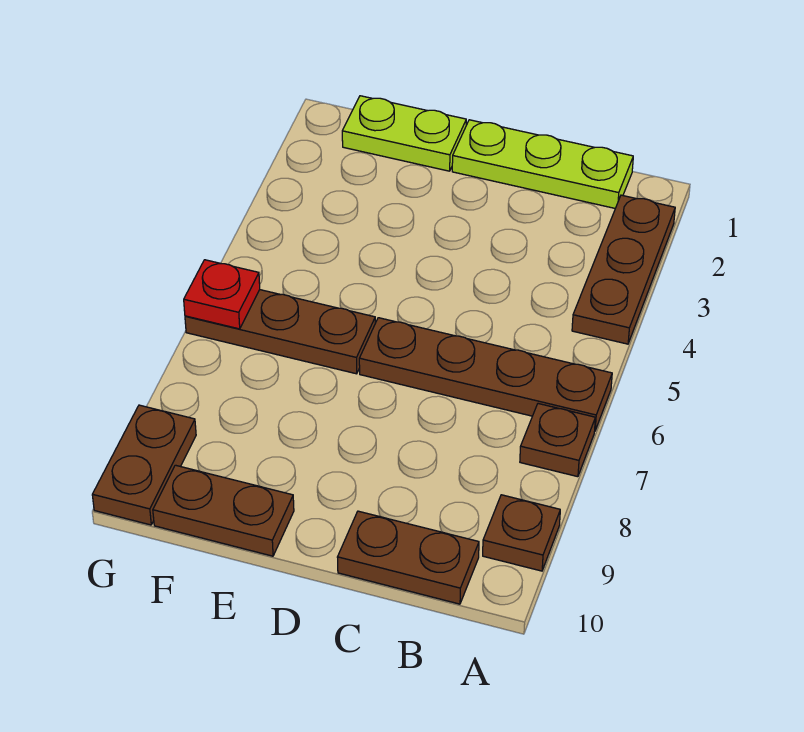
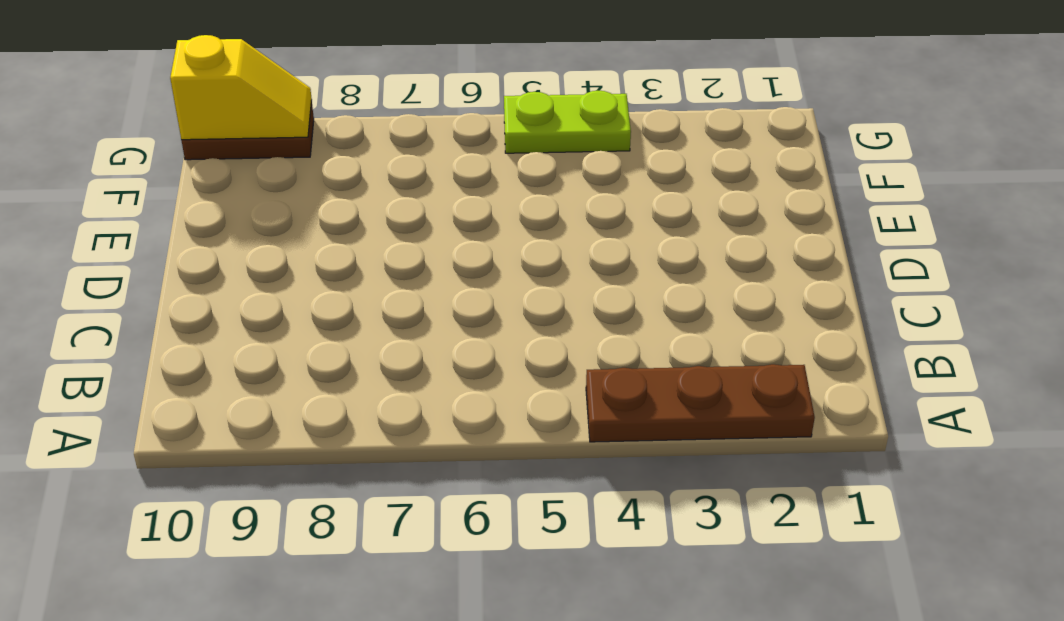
lime plate G4:G5 level 1 -> lime plate E1:F1 level 1
yellow slope G9:G10 level 2 top 10 -> none
none -> brown plate A6:D6 level 1
none -> brown plate A7 level 1

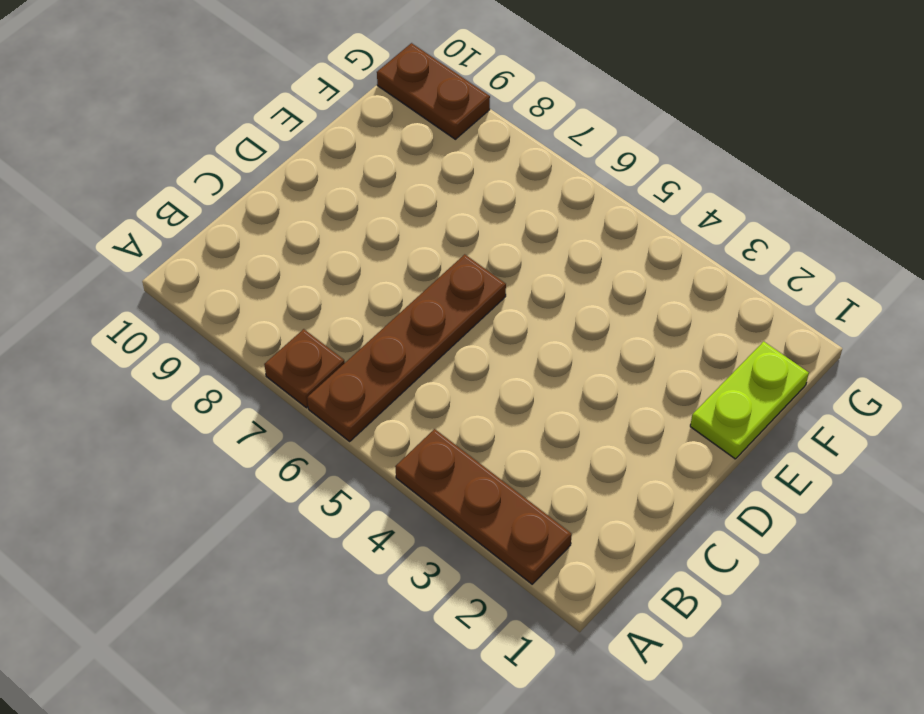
none -> brown plate A9 level 1
none -> lime plate B1:D1 level 1

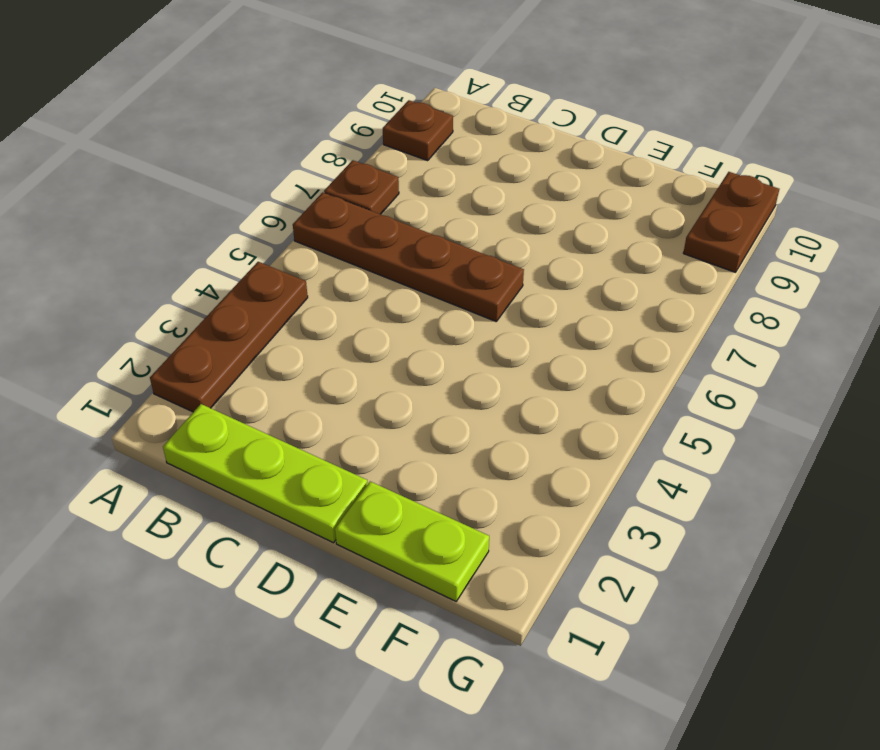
none -> brown plate B10:C10 level 1
none -> brown plate E6:G6 level 1

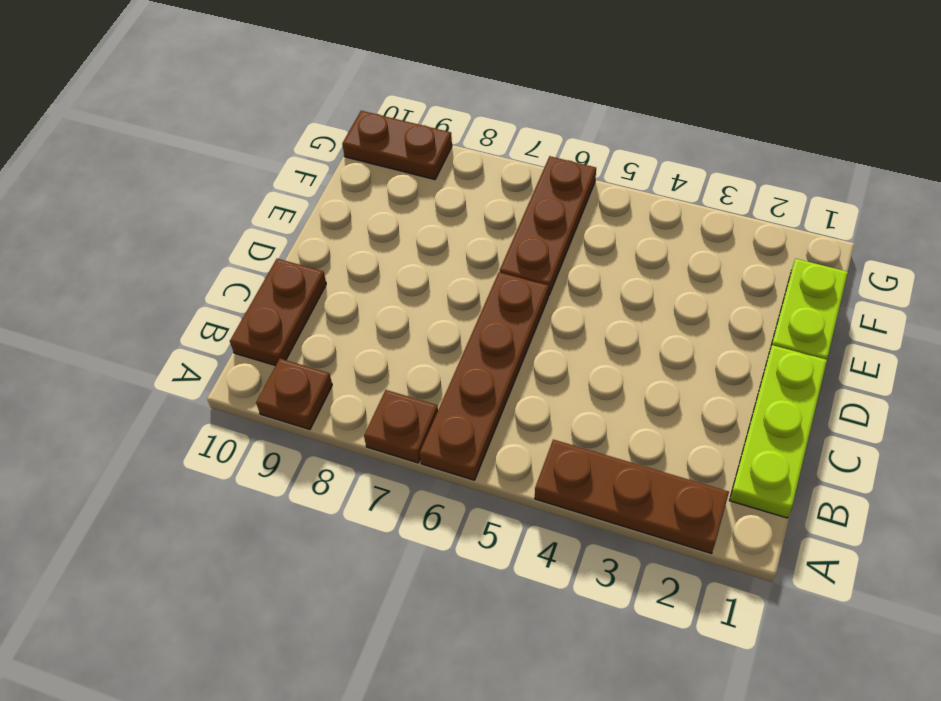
none -> brown plate E10:F10 level 1
none -> red plate G6 level 2

